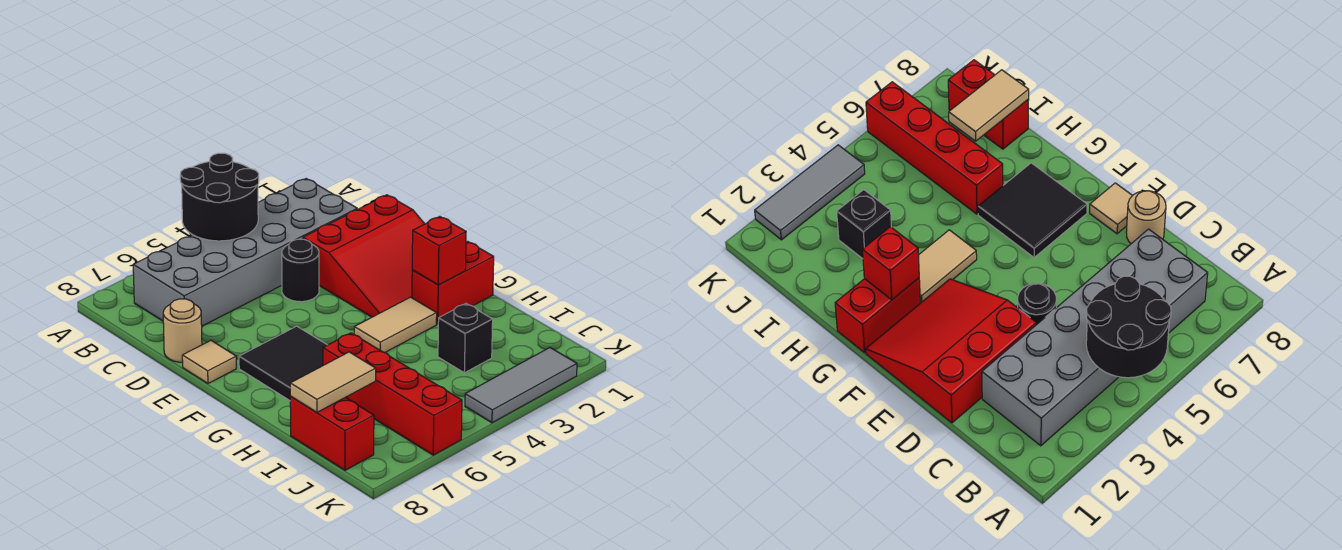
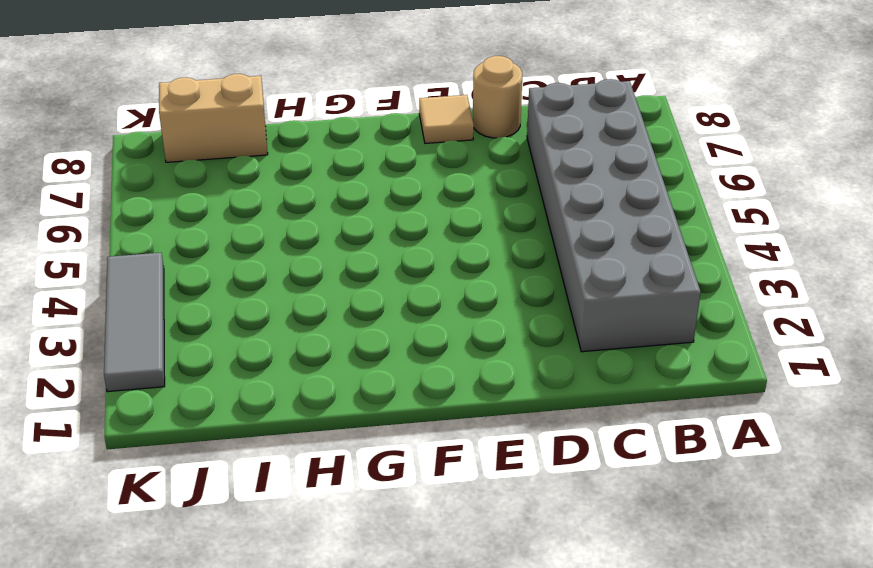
tan brick I8:J8 level 1 -> red brick I8:J8 level 1
none -> red slope D1:F3 level 1 top D
none -> black round brick D4 level 1
none -> black tile F6:G7 level 1

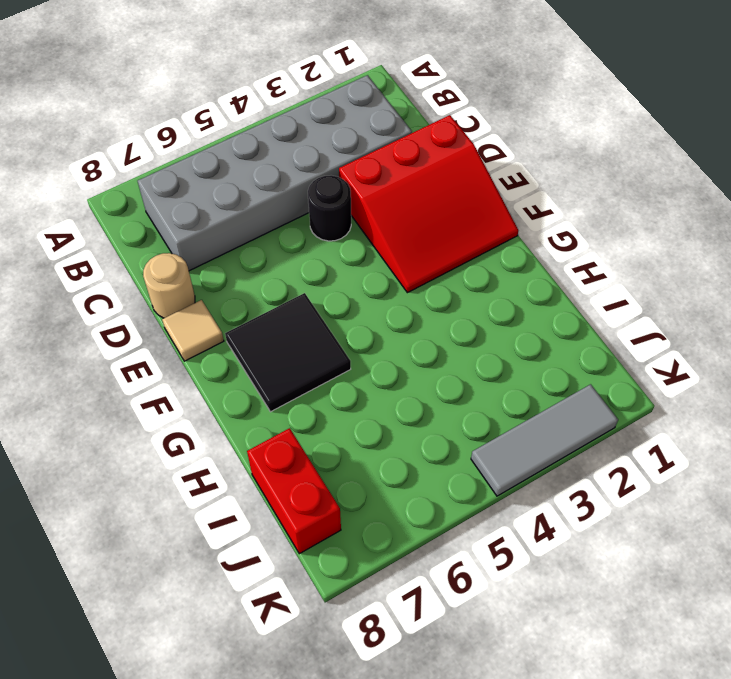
none -> red brick G1:G2 level 1
none -> tan tile G3:G4 level 1
none -> red brick H6:K6 level 1

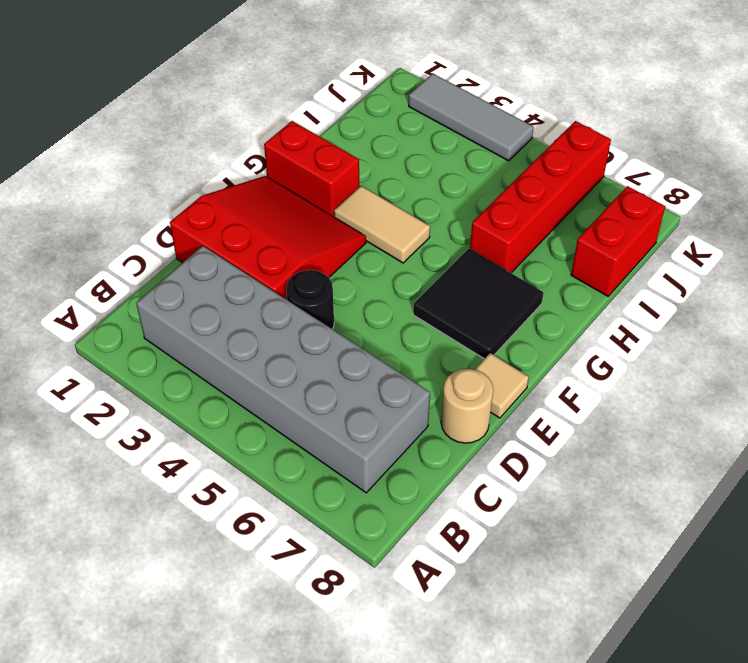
none -> black brick I3 level 1
none -> black round brick A4:B5 level 2
none -> red brick G2 level 2

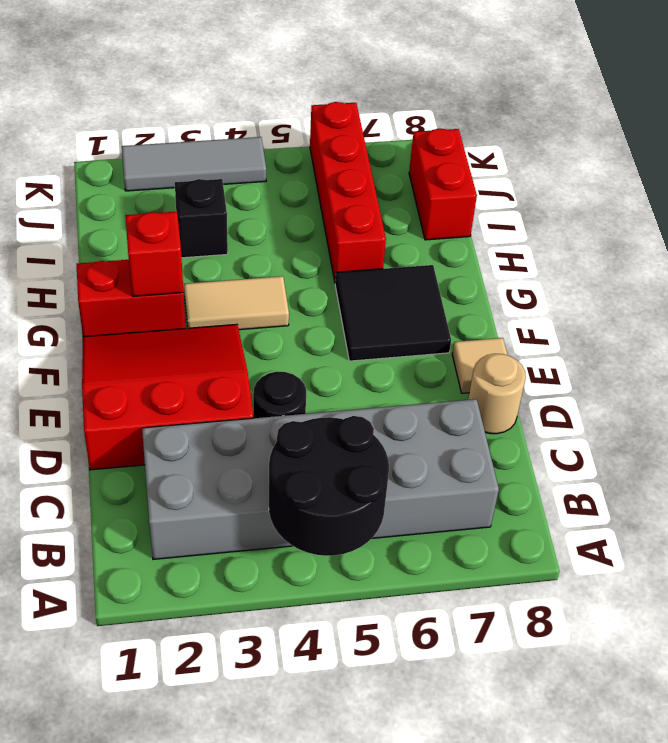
none -> tan tile I7:I8 level 2

